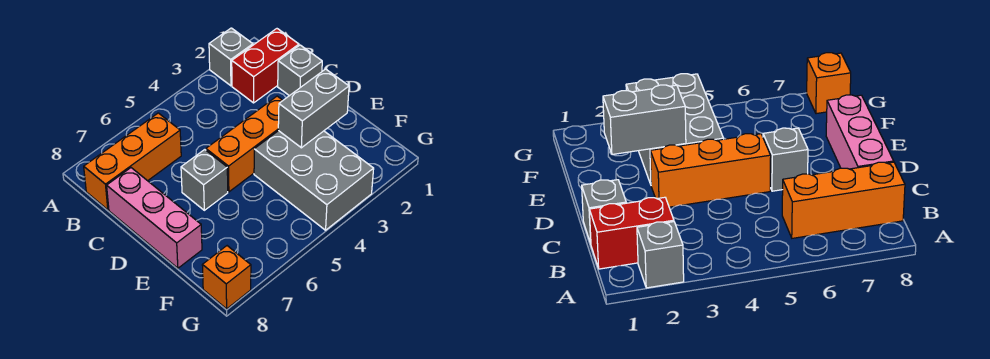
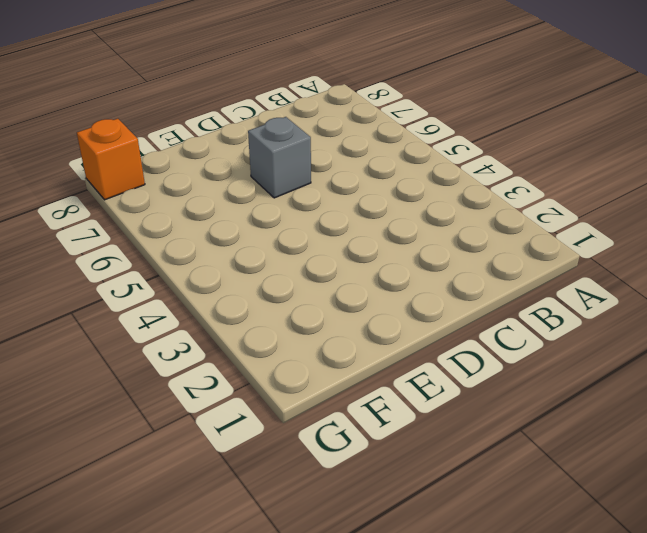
none -> grey brick A2 level 1
none -> red brick B1:B2 level 1

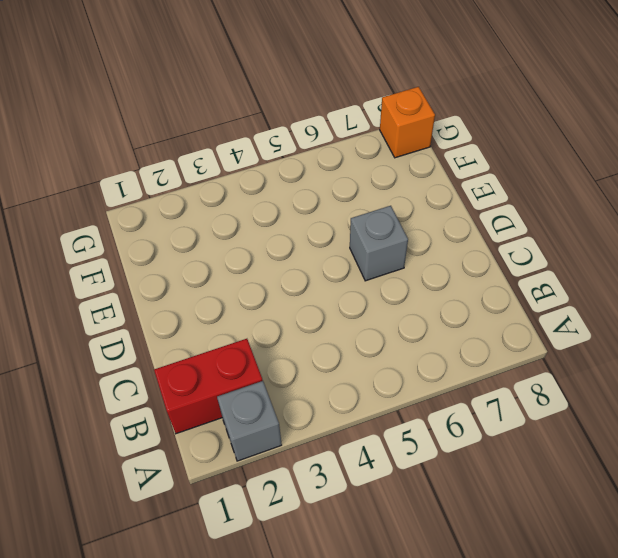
none -> orange brick B6:B8 level 1
none -> grey brick C1 level 1

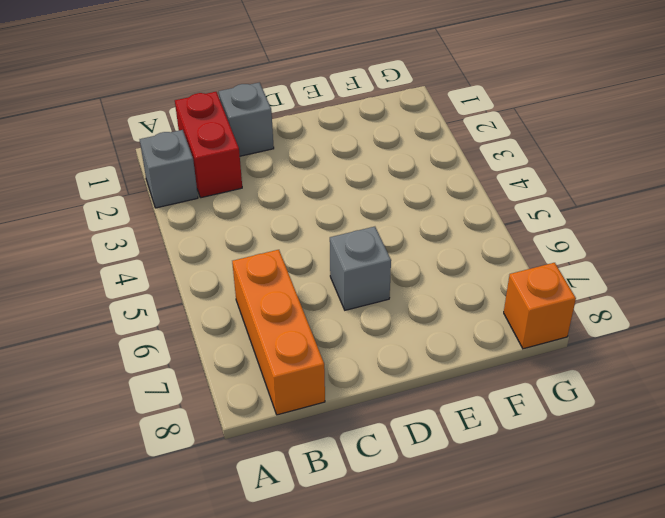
none -> pink brick C8:E8 level 1
none -> orange brick D3:D5 level 1

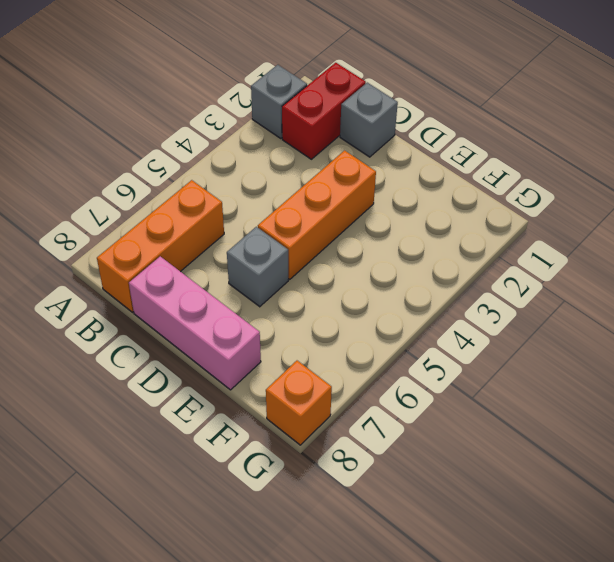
none -> grey brick E3:G4 level 1
none -> grey brick E2:E3 level 2

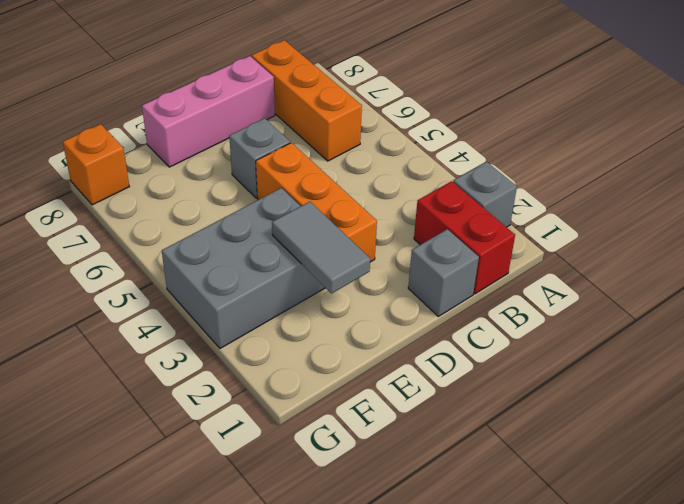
grey tile E2:E3 level 2 -> grey brick E2:E3 level 2

